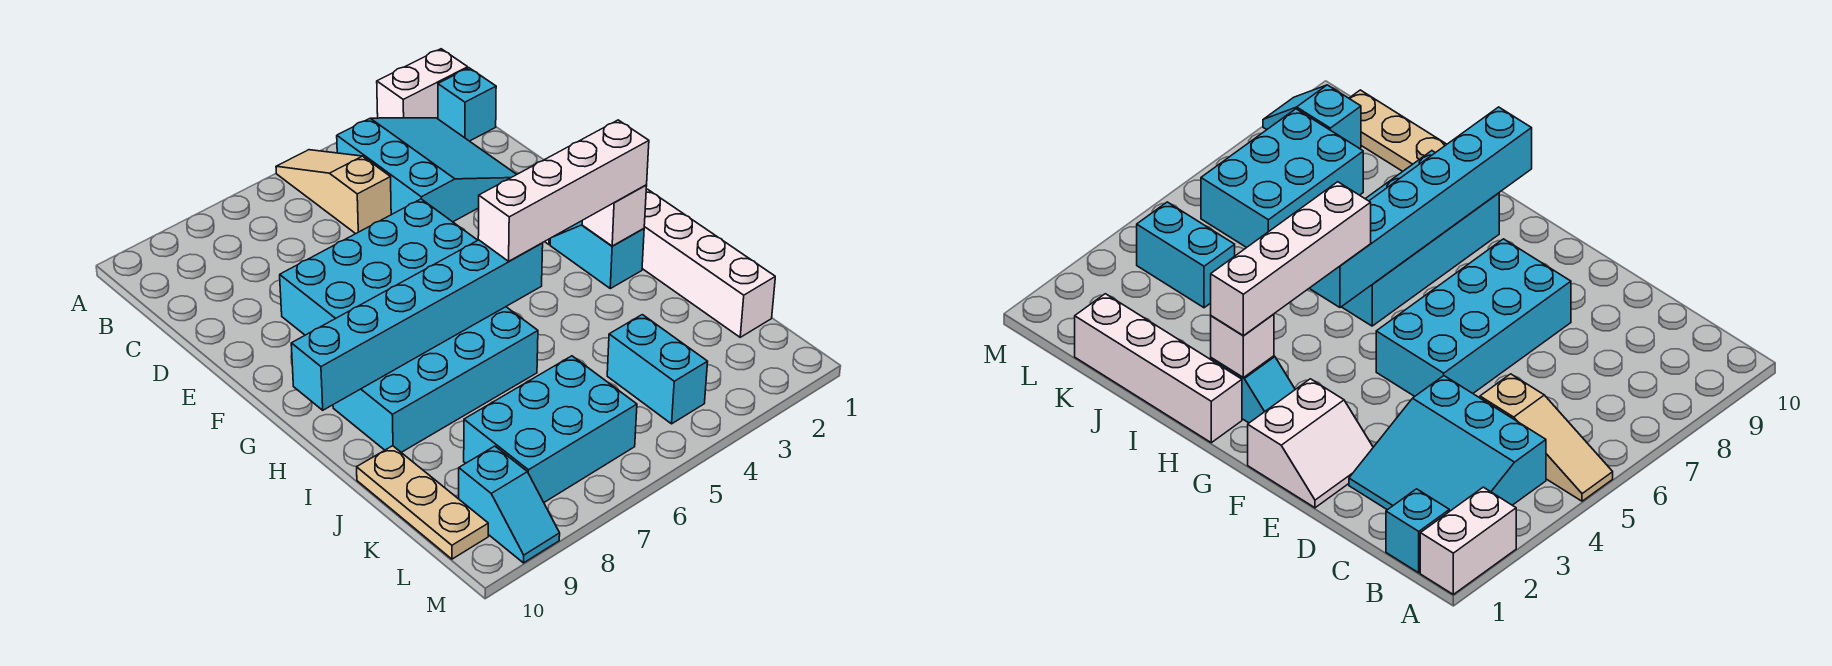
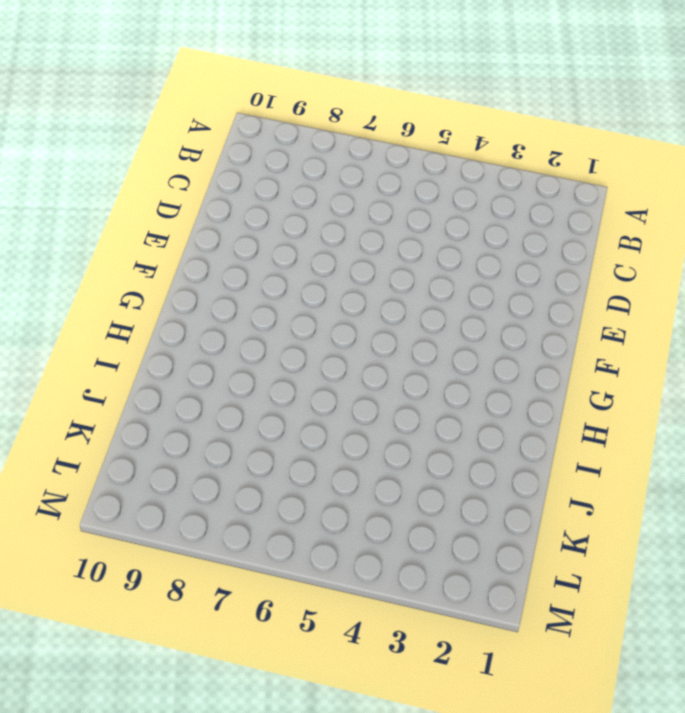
none -> white brick A1:A2 level 1
none -> tan slope A5:C5 level 1 top C
none -> cyan brick B1 level 1

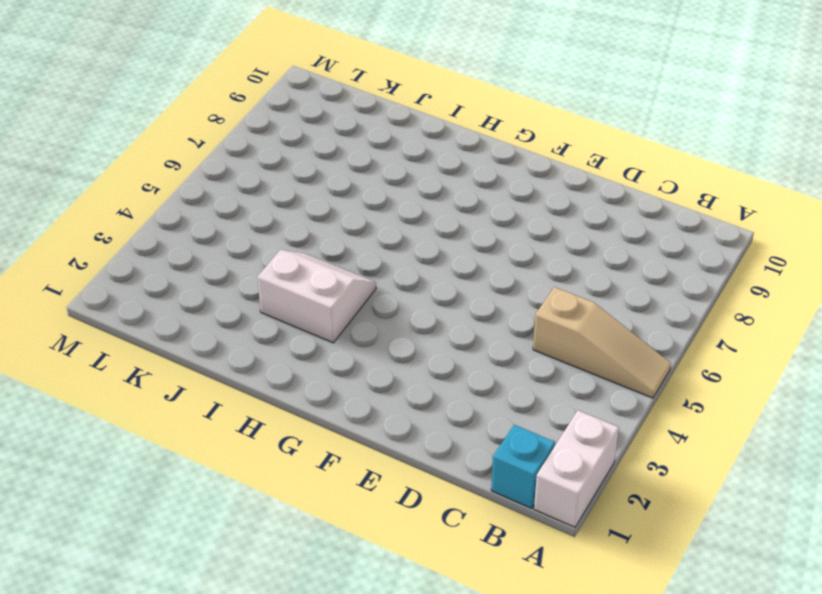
white slope H3:I4 level 1 top 3 -> white slope E1:F2 level 1 top F
none -> cyan slope B2:D4 level 1 top 4
none -> cyan brick E5:F8 level 1
none -> cyan slope G2:H2 level 1 top H

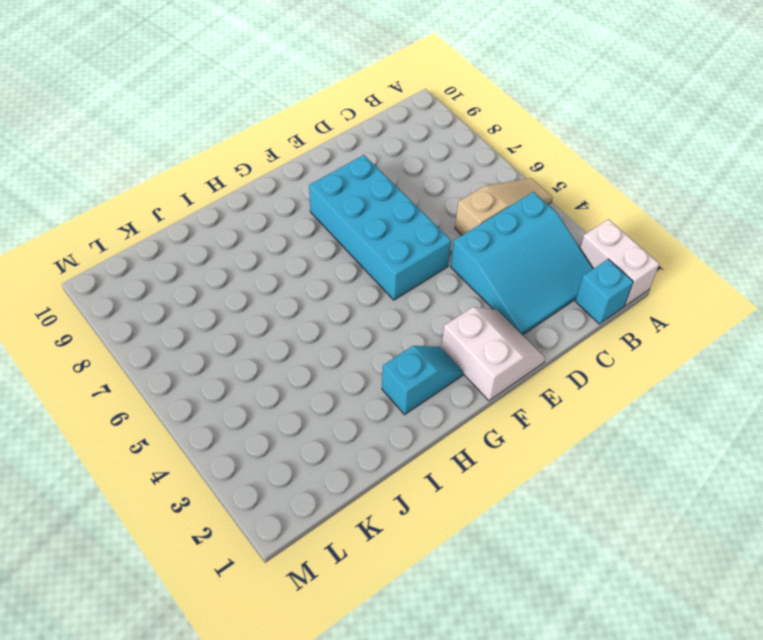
none -> white brick H1:K1 level 1
none -> cyan brick H6:I9 level 1
none -> tan plate J10:L10 level 1

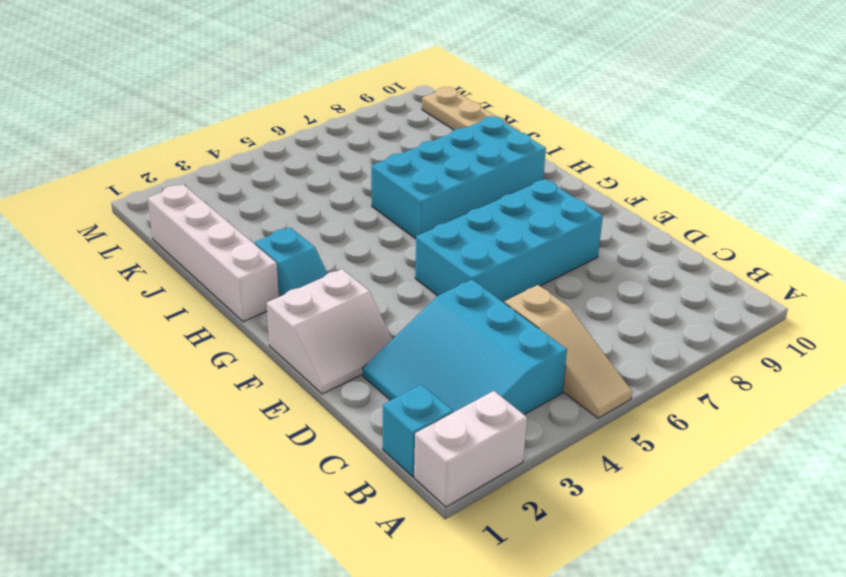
none -> cyan brick K4:L4 level 1
none -> cyan brick K6:L8 level 1
none -> cyan slope L9:M9 level 1 top L

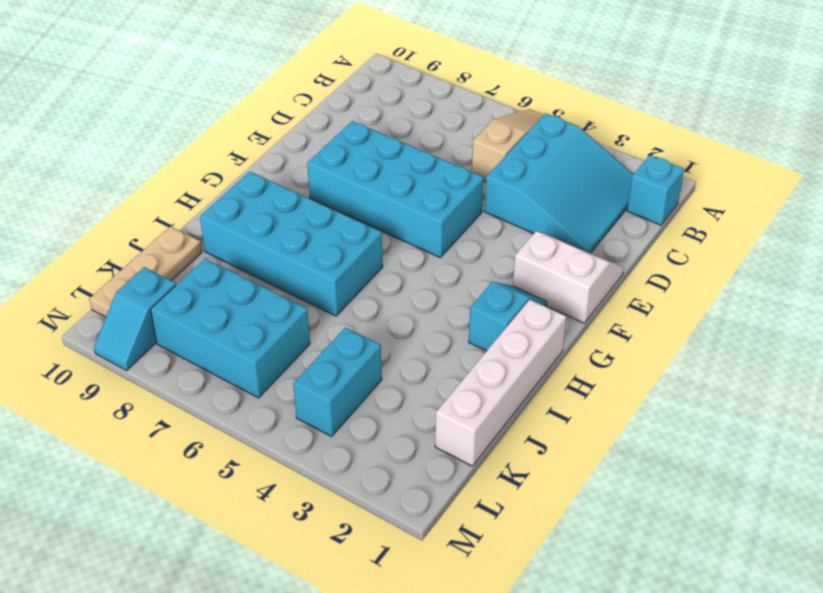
none -> white brick A1:A2 level 1
none -> white brick H2 level 2
none -> cyan brick H5:H10 level 2

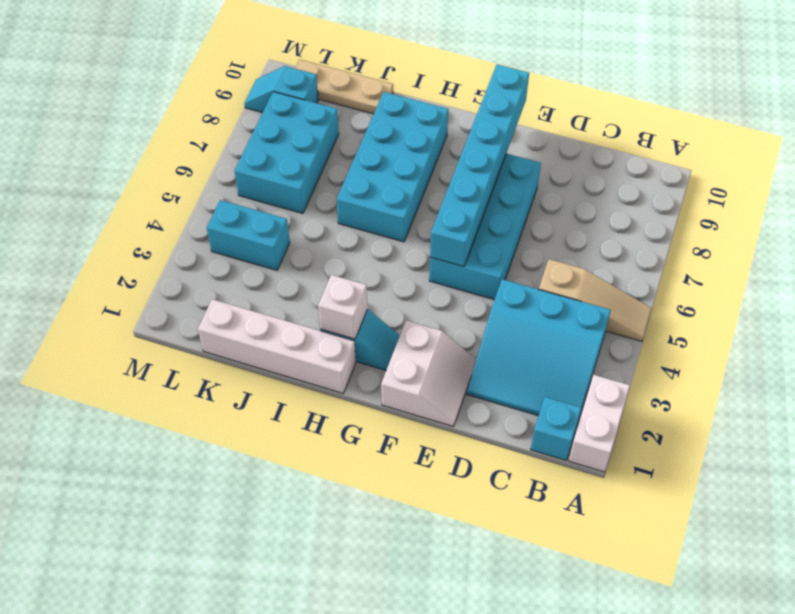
cyan brick F5:F10 level 2 -> cyan brick H5:H10 level 2
none -> white brick H2:H5 level 3

